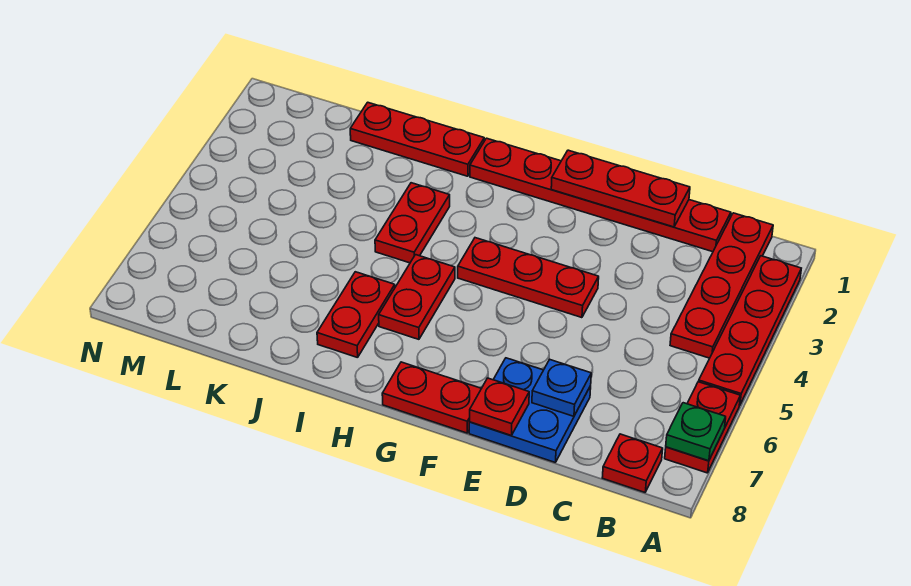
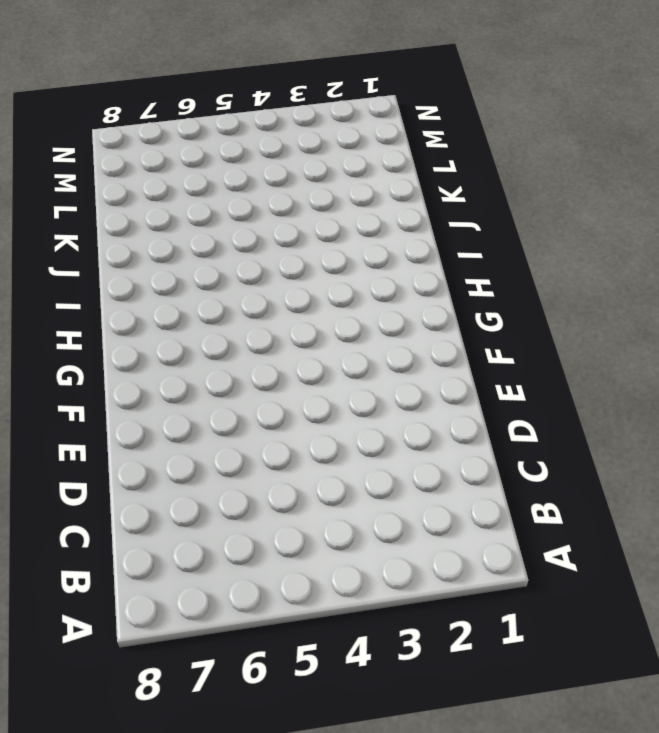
none -> red plate A2:A5 level 1
none -> red plate A6:A7 level 1
none -> red plate B1:B4 level 1

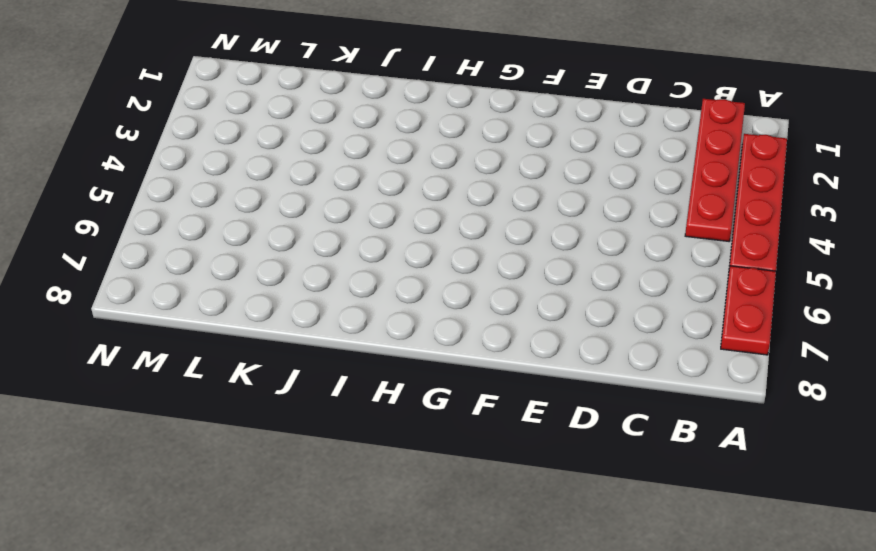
none -> red plate B8 level 1
none -> red plate C1:H1 level 1
none -> blue plate D7:E8 level 1

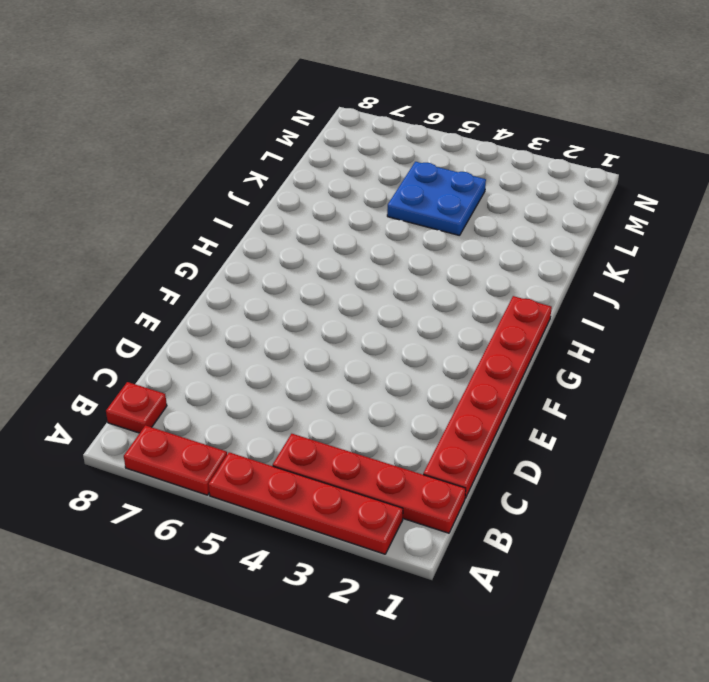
blue plate K4:L5 level 1 -> blue plate D7:E8 level 1
none -> red plate E4:G4 level 1
none -> red plate F8:G8 level 1
none -> red plate H5:H6 level 1

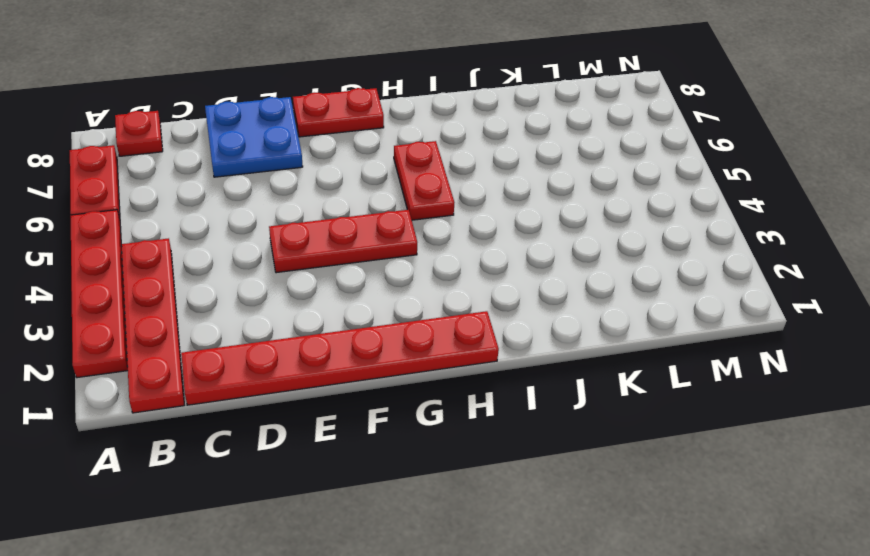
none -> red plate I1:K1 level 1
none -> red plate I3:I4 level 1
none -> red plate I6:I7 level 1

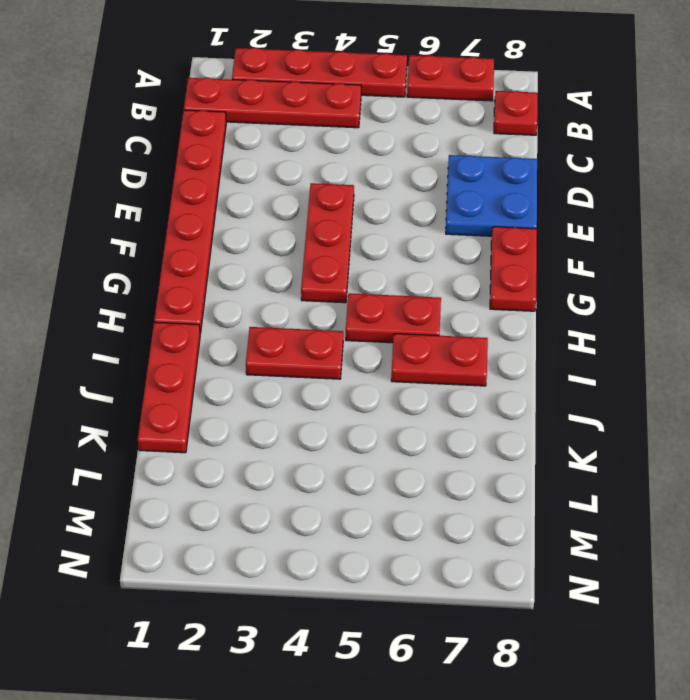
none -> green plate A7 level 2
none -> red plate D1:F1 level 2
none -> blue plate D7 level 2

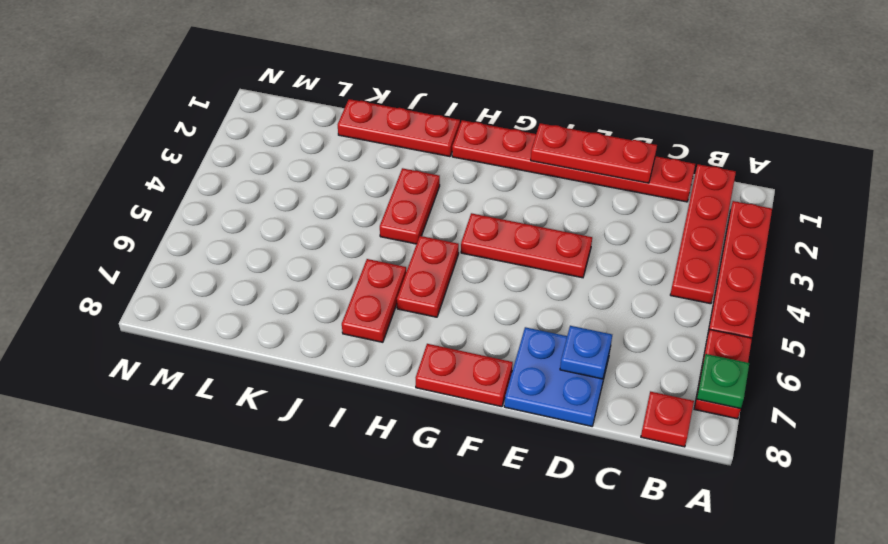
none -> red plate E8 level 2

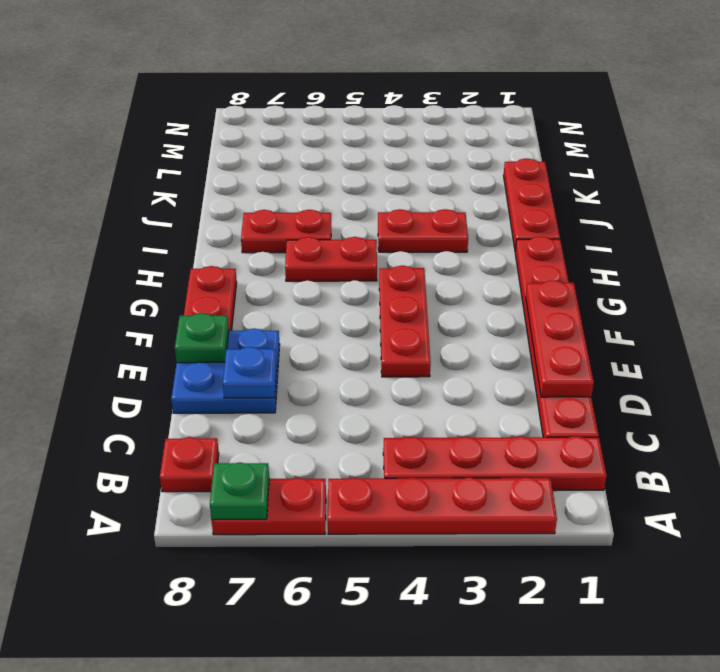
green plate E8 level 2 -> red plate E8 level 2

